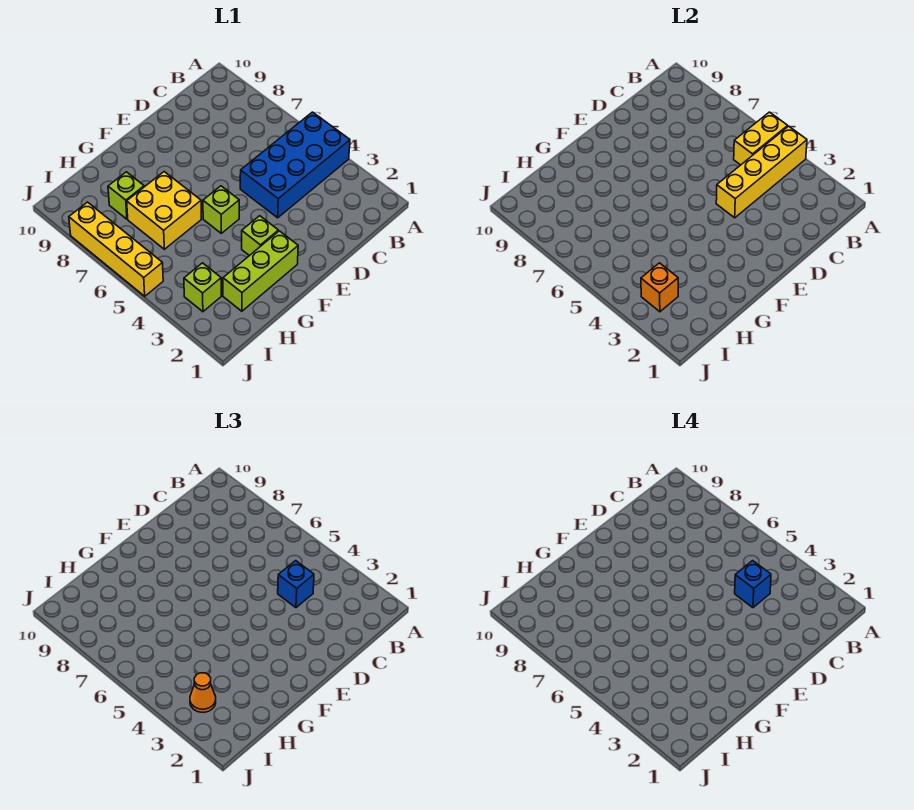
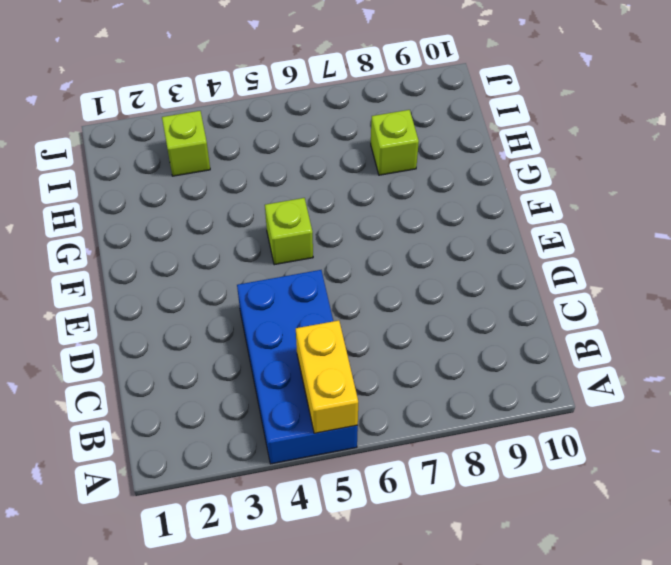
none -> lime brick F2:H2 level 1
none -> lime brick F3 level 1
none -> yellow brick G6:H7 level 1

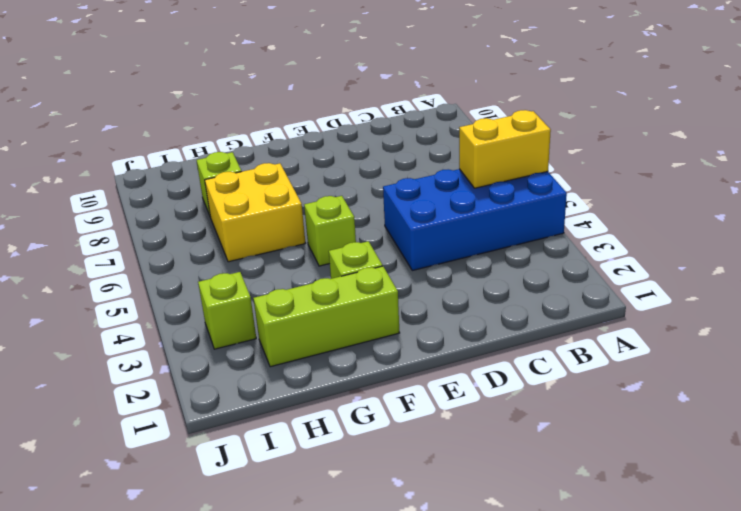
none -> yellow brick J5:J8 level 1
none -> yellow brick A4:D4 level 2
none -> orange brick I3 level 2

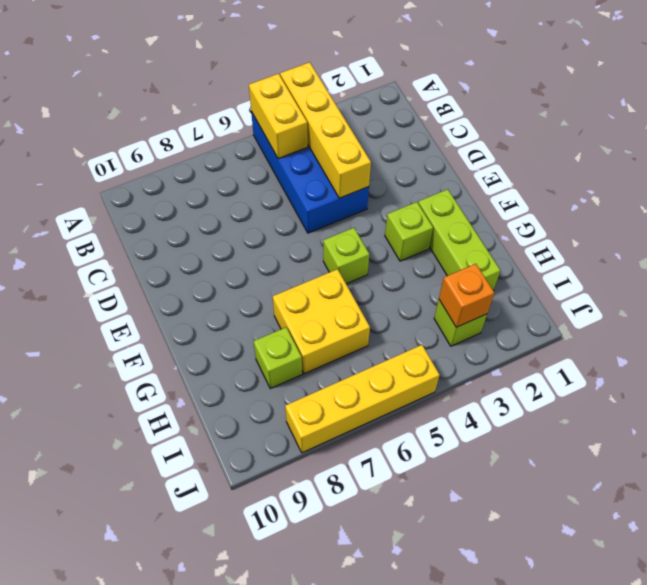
none -> blue brick C4 level 3
none -> orange cone I3 level 3
none -> blue brick C4 level 4

